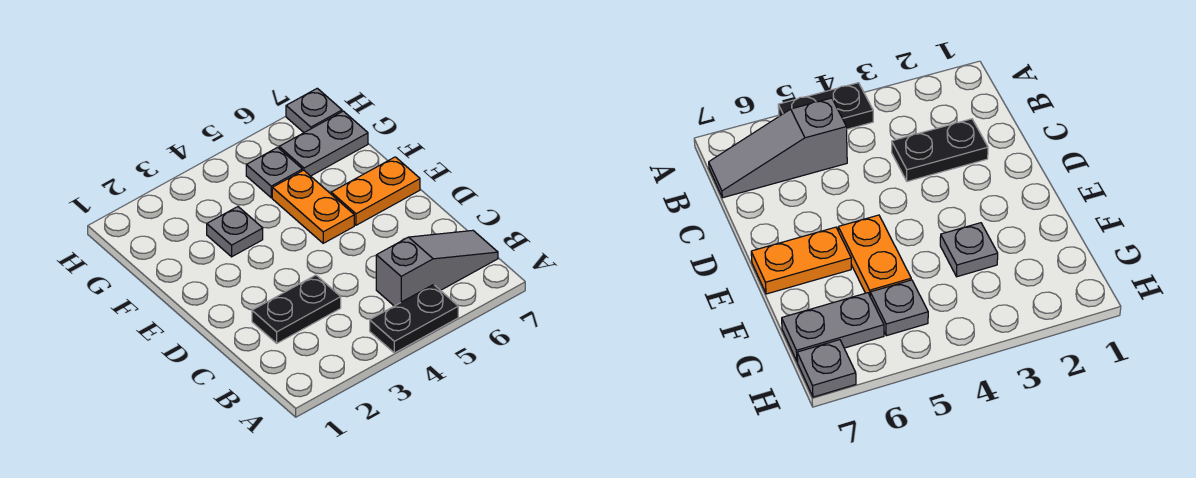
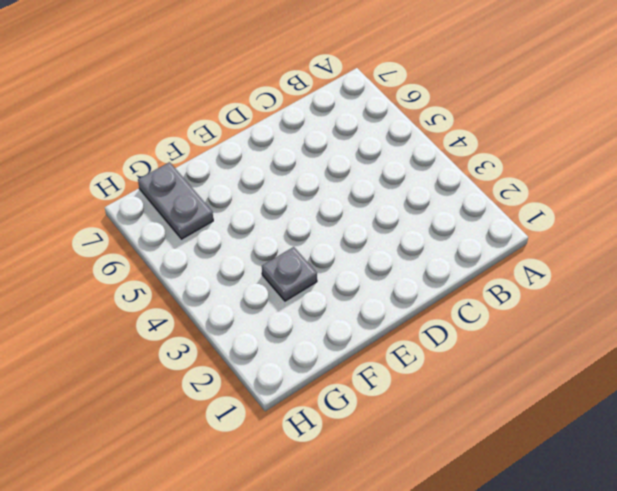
none -> black plate A4:A5 level 1
none -> grey slope B5:B7 level 1 top 5

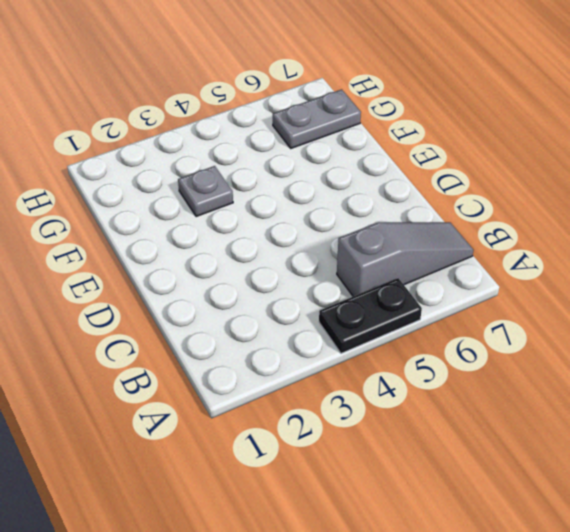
none -> black plate C2:C3 level 1
none -> orange plate E5:F5 level 1

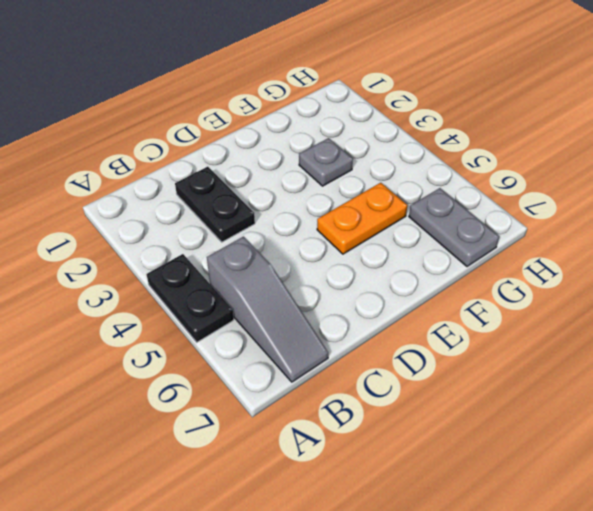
none -> orange plate E6:E7 level 1
none -> grey plate G5 level 1

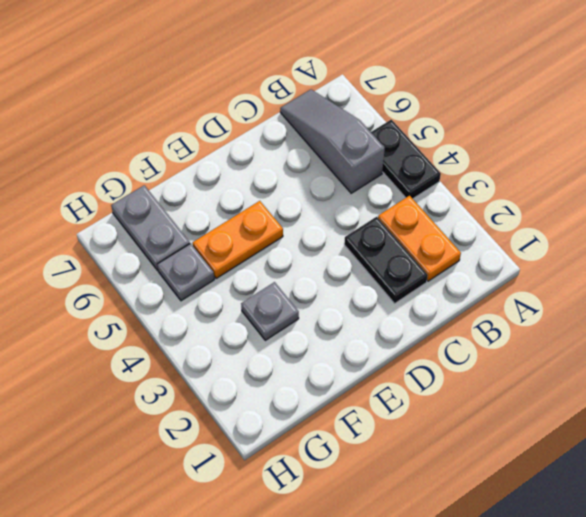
orange plate B2:B3 level 1 -> orange plate E6:E7 level 1
none -> grey plate H7 level 1

